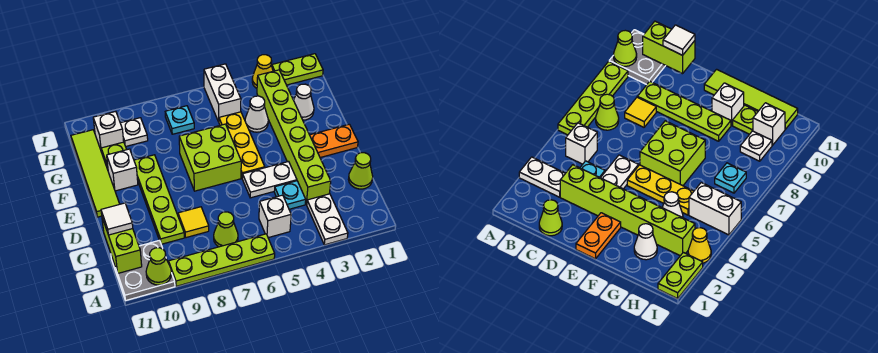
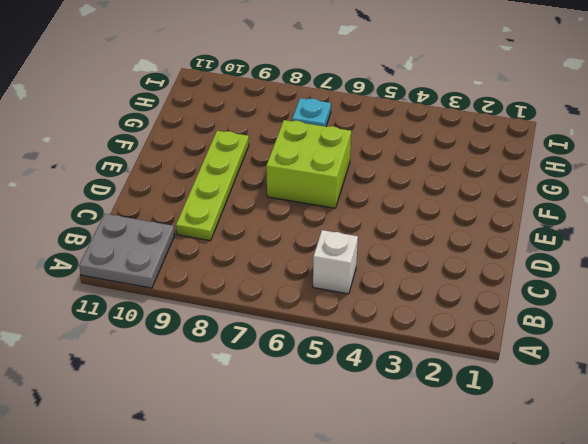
none -> white plate A3:B3 level 1
none -> lime plate A6:A9 level 1
none -> lime cone B7 level 1

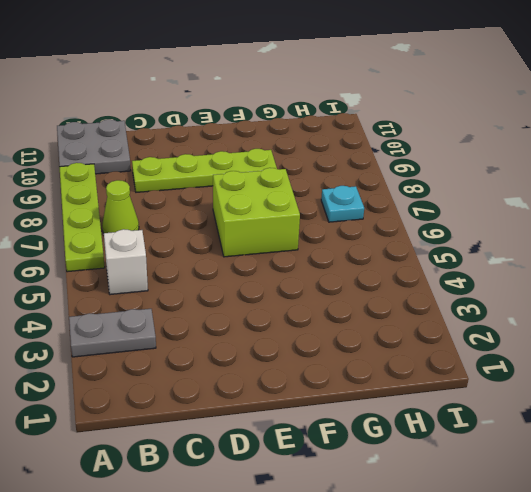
grey plate A3:B3 level 1 -> white plate A3:B3 level 1
none -> lime cone C1 level 1
none -> lime brick C3:H3 level 1
none -> cyan plate C4 level 1

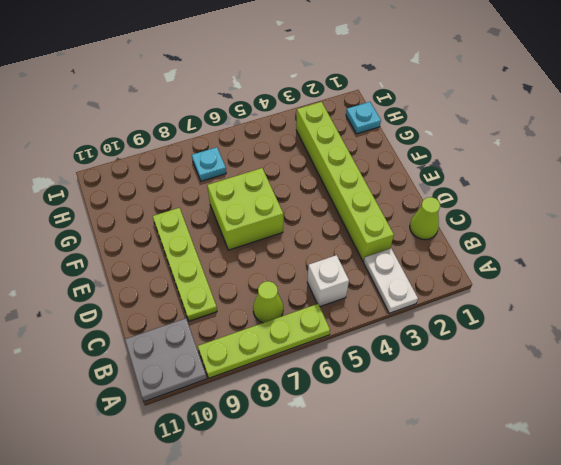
cyan plate H1 level 1 -> cyan plate C4 level 1
none -> yellow tile C8 level 1
none -> white plate D4:D5 level 1
none -> orange plate E1:E2 level 1

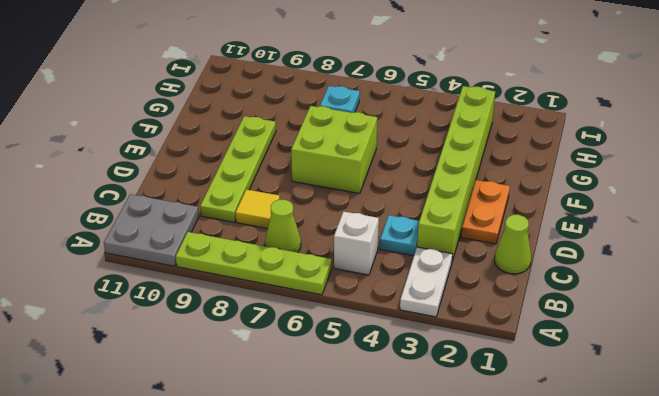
orange plate D2:E2 level 1 -> orange plate E1:E2 level 1
none -> white plate D4:D5 level 1
none -> yellow plate E5:G5 level 1
none -> lime tile E11:H11 level 1

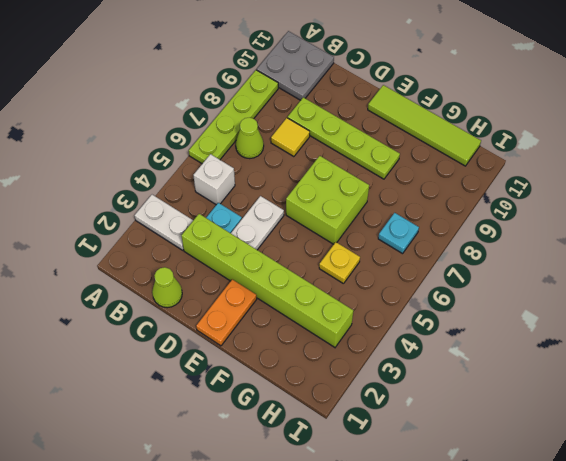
yellow plate G5 level 1 -> yellow plate E5:G5 level 1
none -> white brick F10 level 1
none -> white cone G2 level 1
none -> white cone G4 level 1

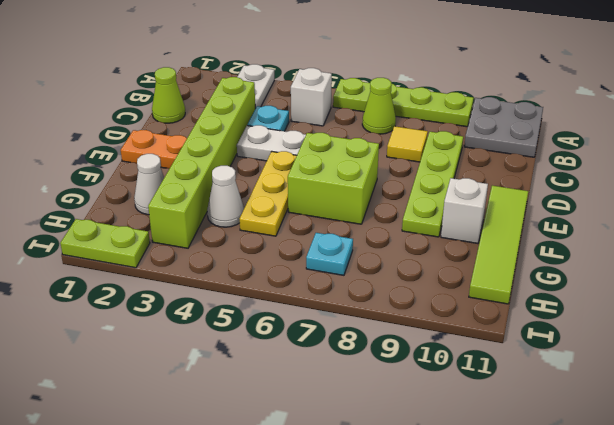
none -> lime plate G10 level 1
none -> white brick H5:I5 level 1
none -> white plate H9 level 1

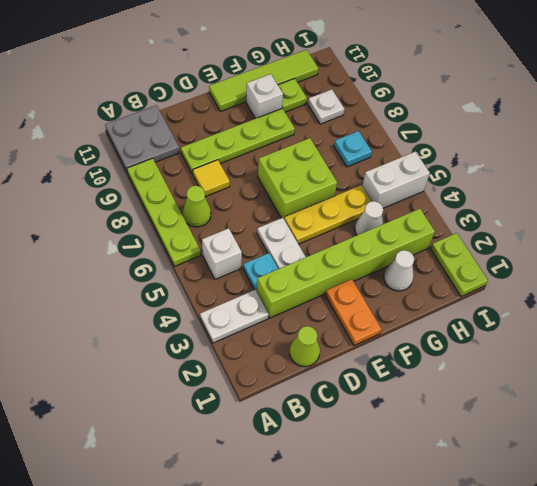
none -> white brick H10 level 1
none -> yellow cone I3 level 1
none -> lime cone A10 level 2

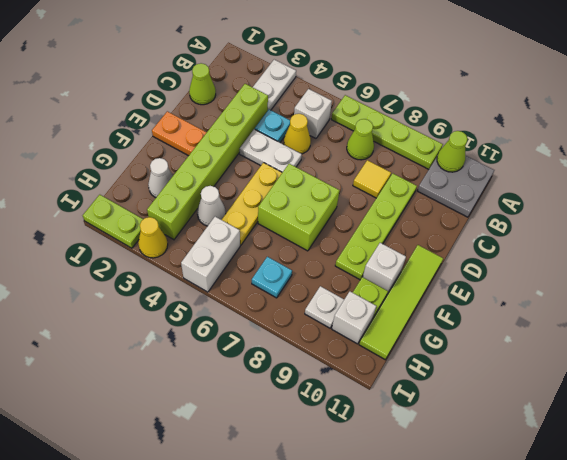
yellow cone C5 level 1 -> none
none -> lime brick B11:C11 level 2
none -> white tile C11 level 3

